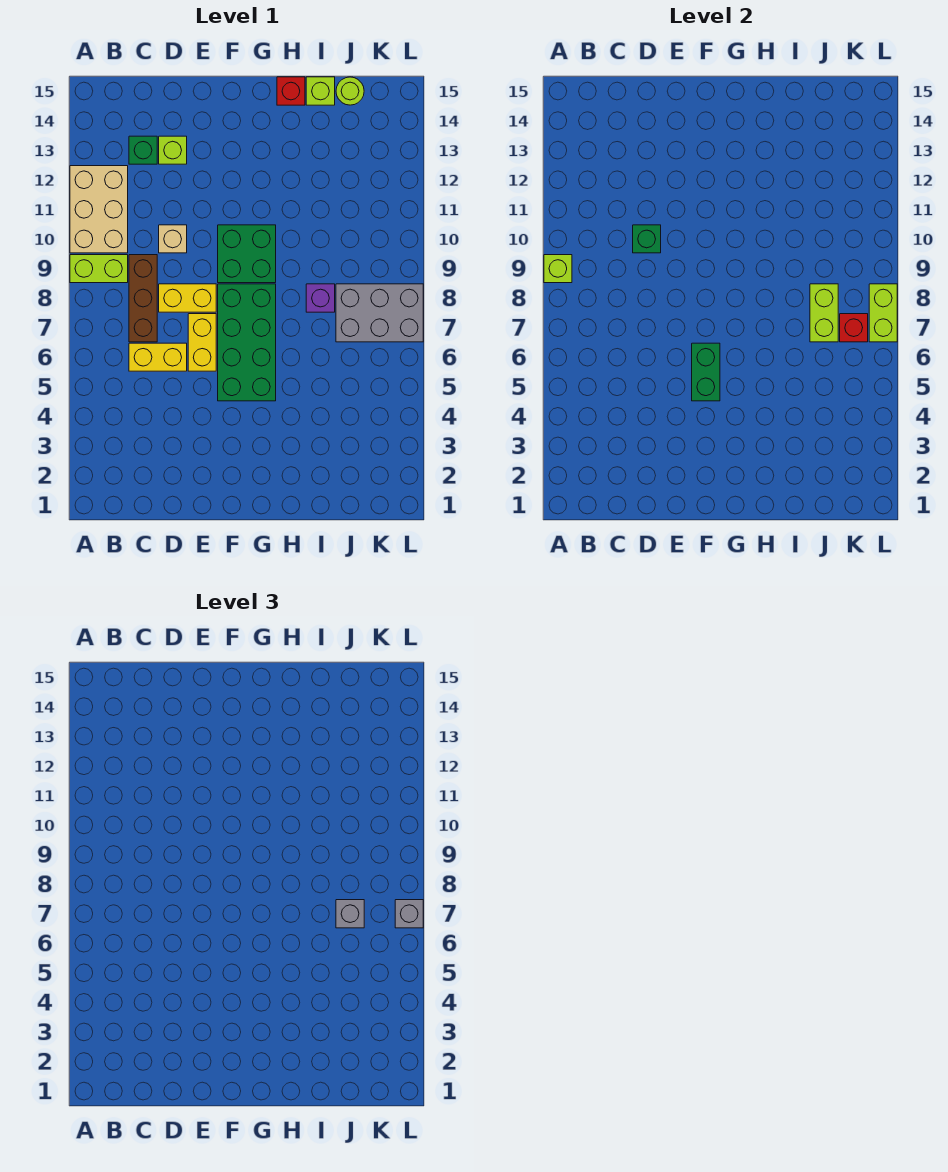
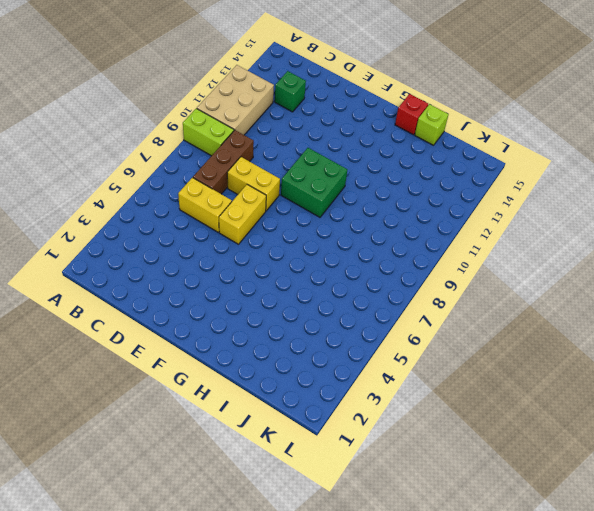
none -> tan brick D10 level 1
none -> lime brick D13 level 1
none -> green brick F5:G8 level 1

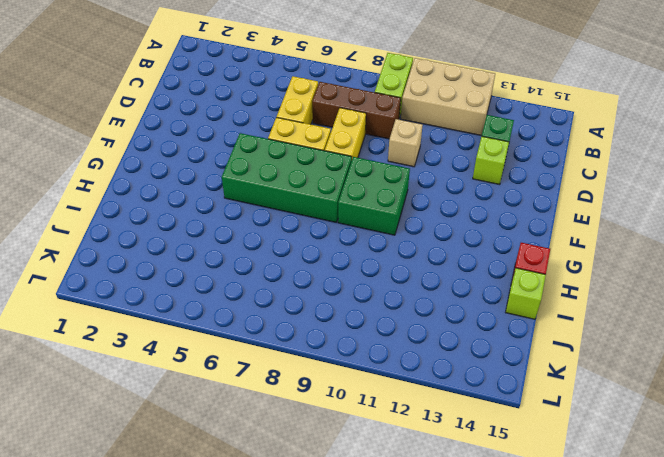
none -> purple brick I8 level 1
none -> grey brick J7:L8 level 1
none -> lime round brick J15 level 1

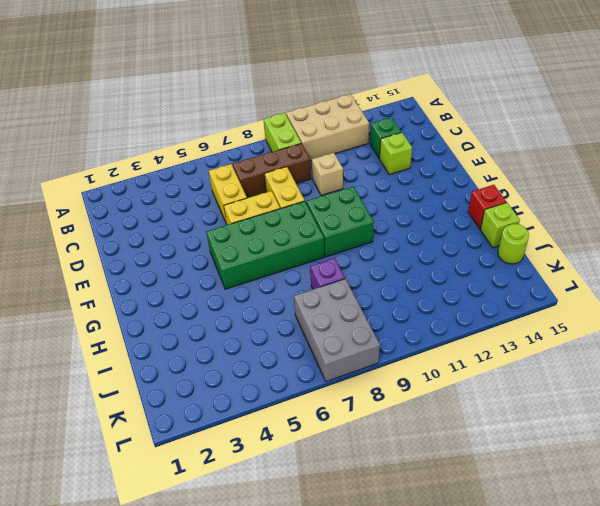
none -> lime brick A9 level 2
none -> green brick D10 level 2
none -> green brick F5:F6 level 2

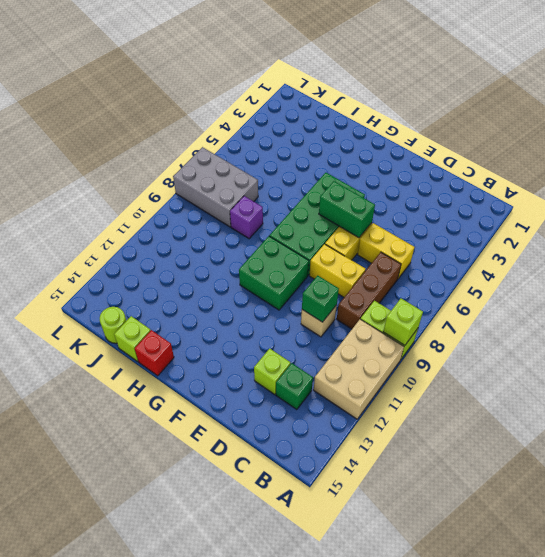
green brick E6:F6 level 2 -> green brick F5:F6 level 2
none -> lime brick J7:J8 level 2
none -> red brick K7 level 2
none -> lime brick L7:L8 level 2

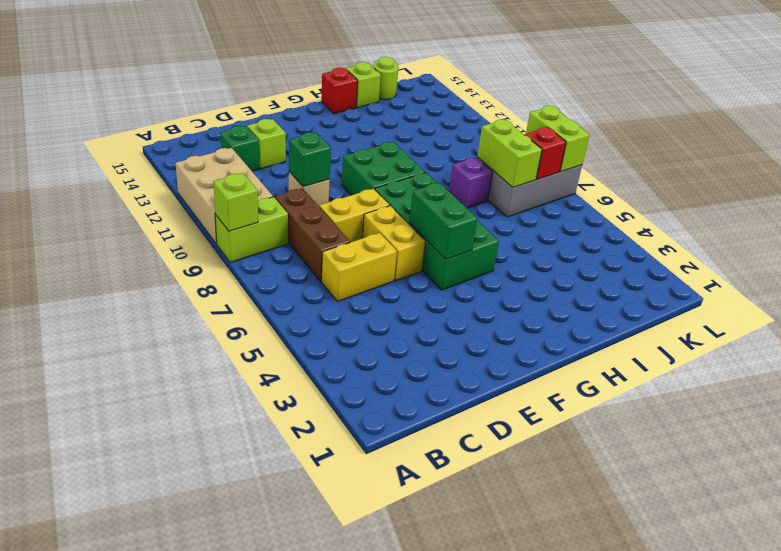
none -> grey brick J7 level 3
none -> grey brick L7 level 3

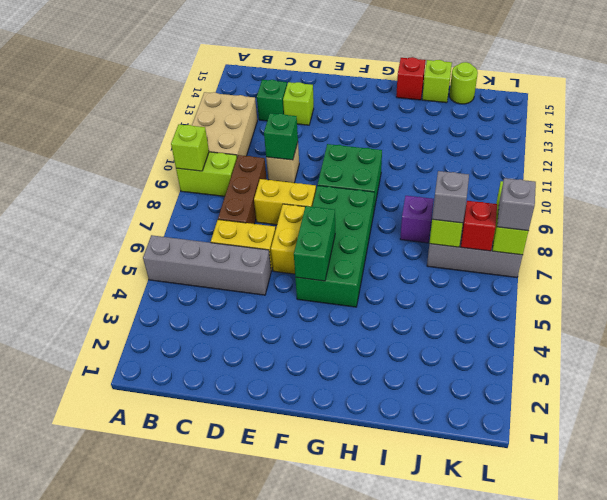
grey brick A5:D5 level 1 -> none

